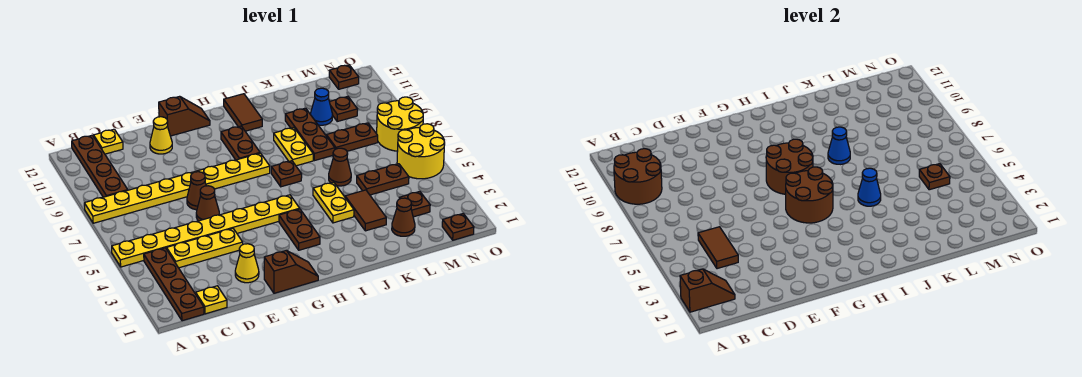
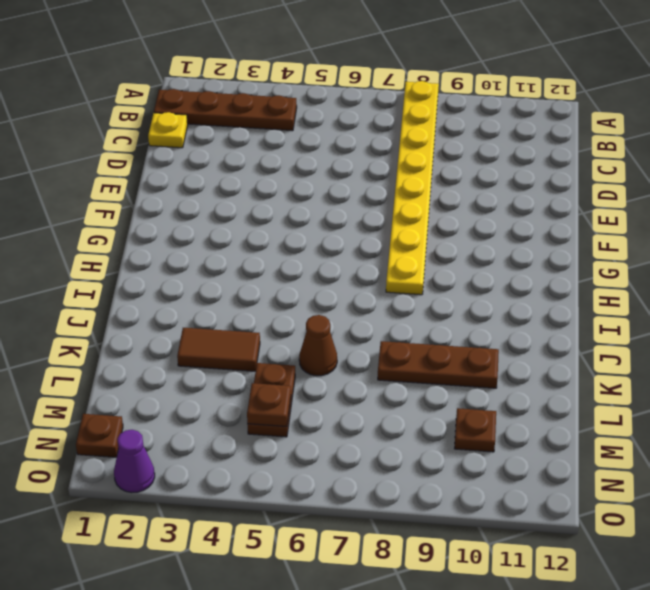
purple cone O2 level 1 -> none
none -> yellow plate A5:H5 level 1
none -> brown plate B9:B12 level 1
none -> yellow plate C4:E4 level 1
none -> yellow plate C12 level 1

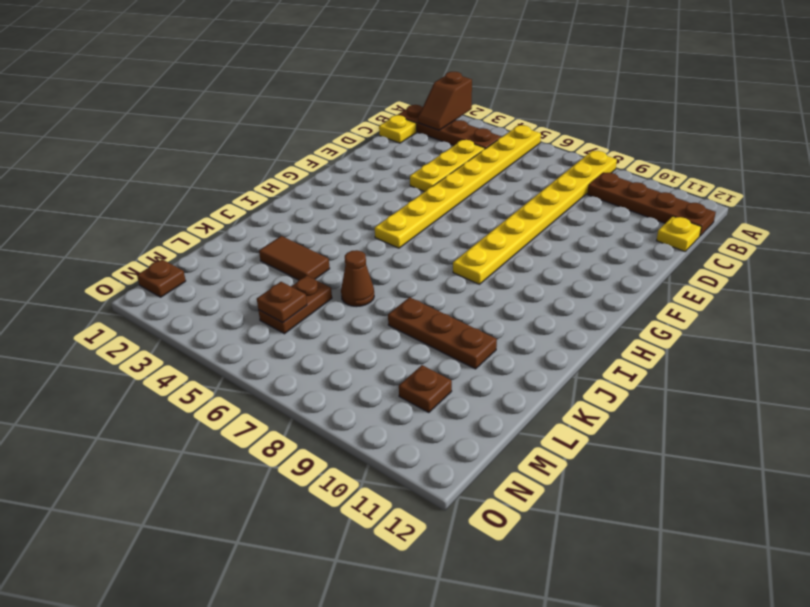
none -> yellow cone E2 level 1
none -> brown cone E6 level 1
none -> brown cone E7 level 1
none -> yellow cone E11 level 1

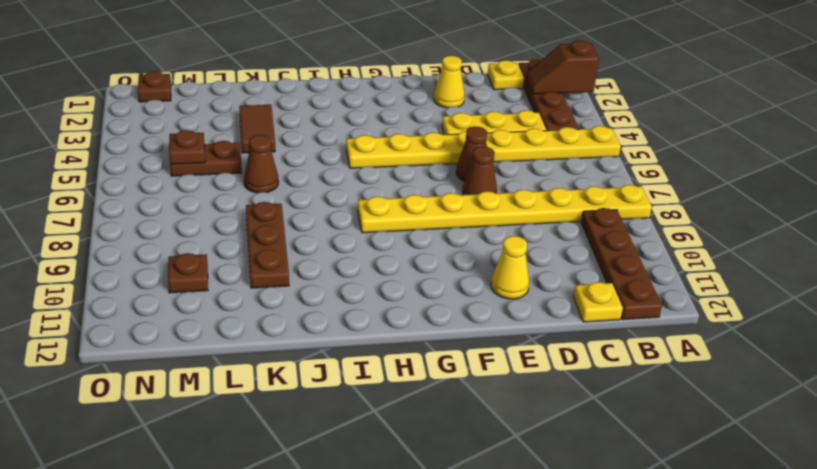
none -> brown slope F1:G1 level 1 top F
none -> brown slope F12:G12 level 1 top F
none -> brown plate H3:H4 level 1
none -> brown plate H9:H10 level 1

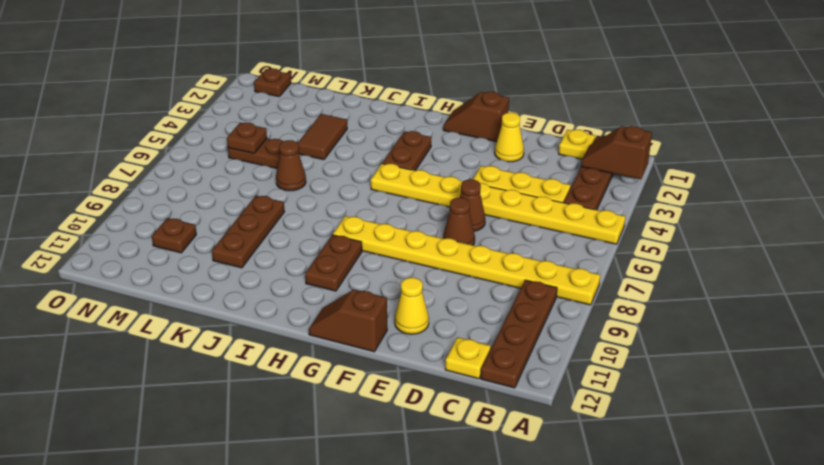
none -> brown plate I7 level 1
none -> brown tile I11:I12 level 1
none -> yellow plate J4:J5 level 1
none -> yellow plate J8:J9 level 1

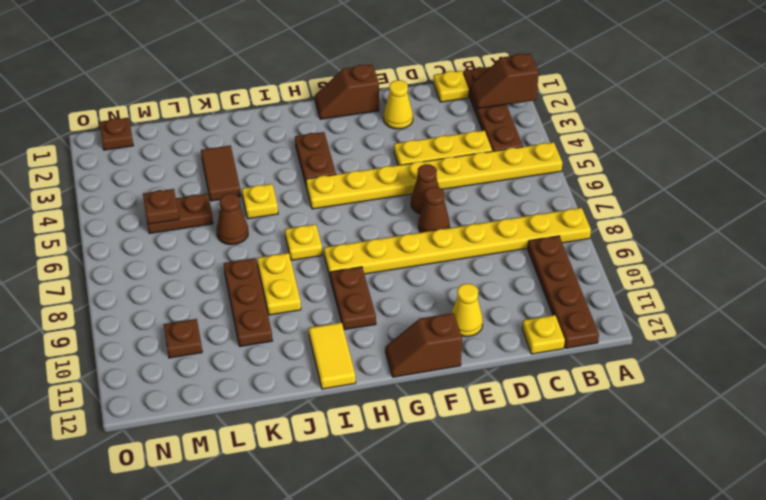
yellow plate I7 level 1 -> brown plate I7 level 1
yellow tile I11:I12 level 1 -> brown tile I11:I12 level 1
yellow plate J5 level 1 -> yellow plate J4:J5 level 1
none -> brown cone L2 level 1
none -> brown plate L8:M8 level 1
none -> blue cone L10 level 1
none -> brown plate M3 level 1

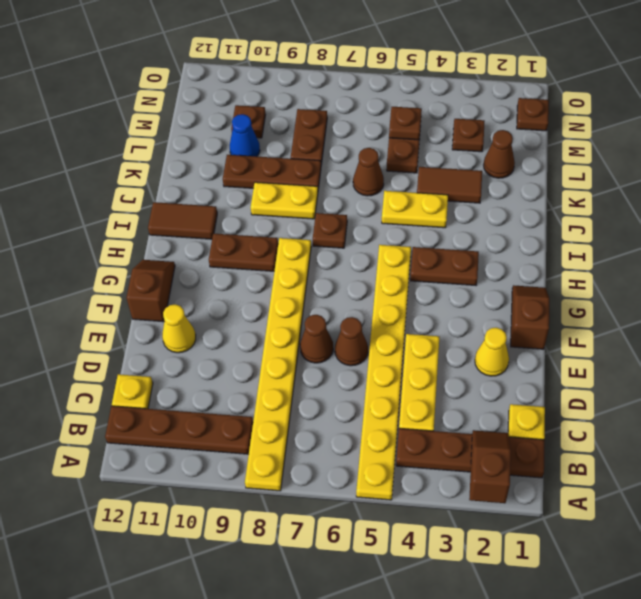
none -> yellow round brick N5:O6 level 1
none -> yellow round brick N7:O8 level 1
none -> brown plate N12 level 1
none -> brown round brick A9:B10 level 2

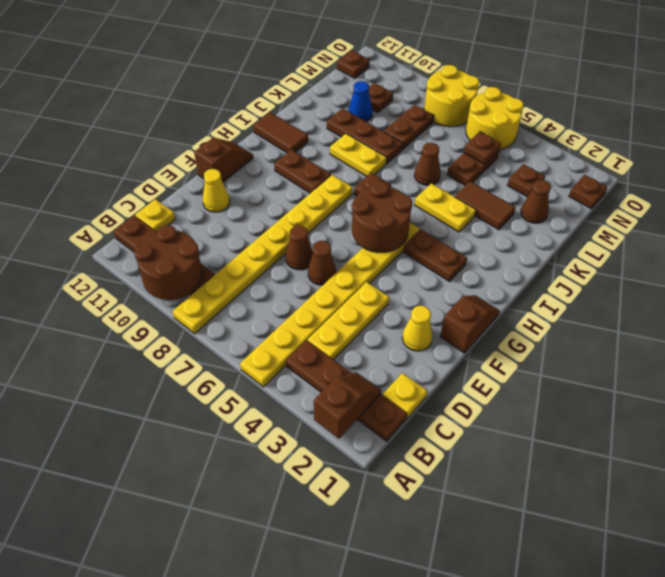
none -> brown tile C4:C5 level 2
none -> brown round brick G7:H8 level 2
none -> blue cone J5 level 2
none -> blue cone J8 level 2

